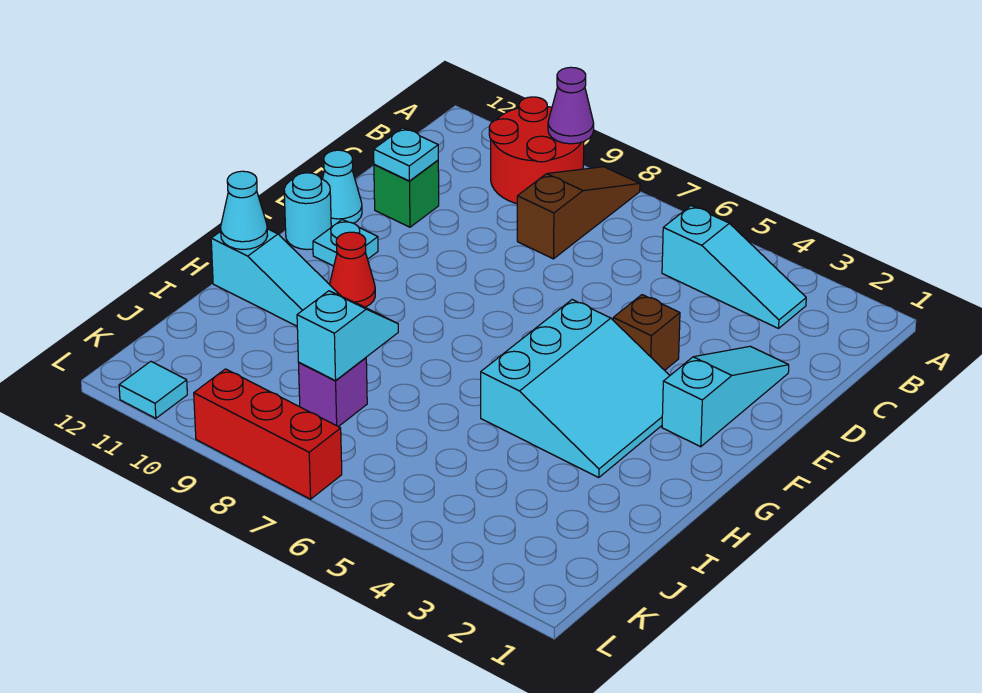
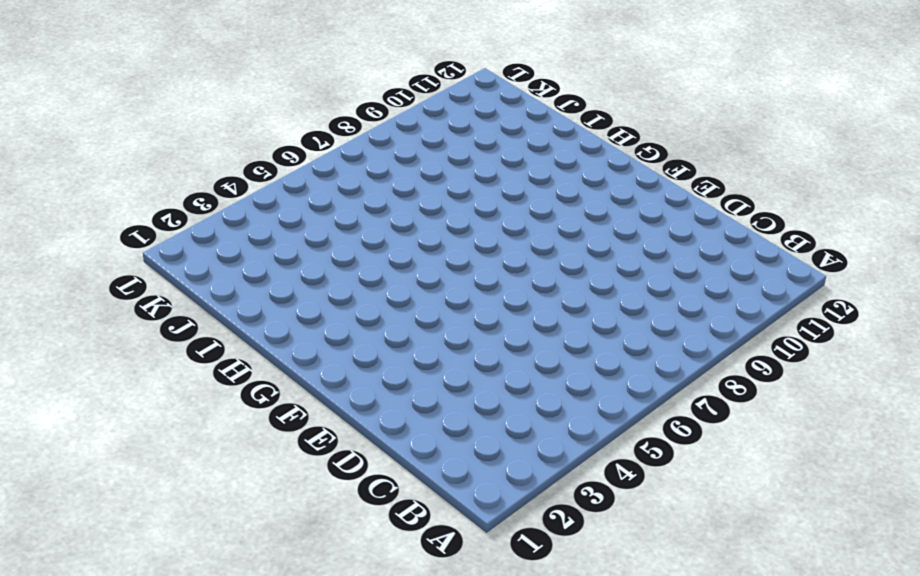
none -> brown slope A8:C8 level 1 top C
none -> red round brick A9:B10 level 1
none -> cyan slope B3:B5 level 1 top 5

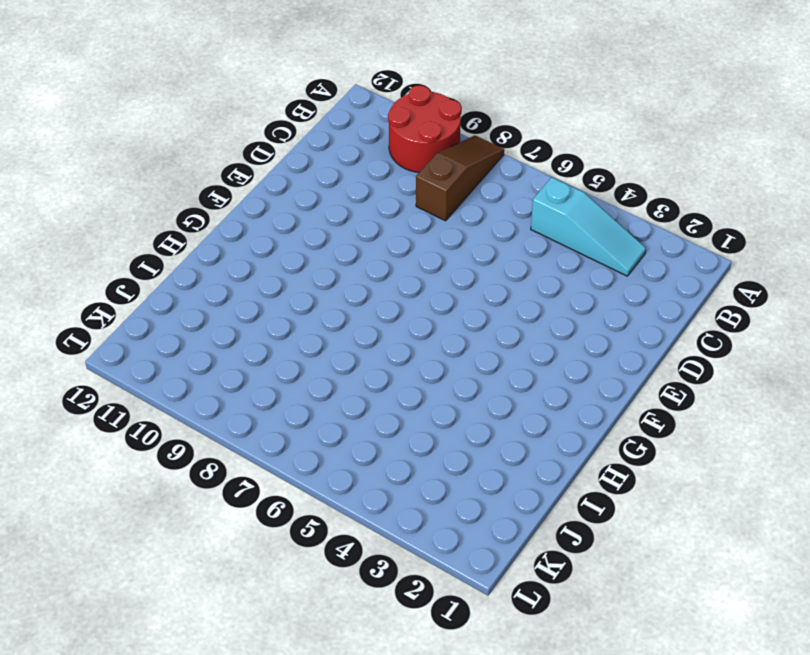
none -> cyan slope D2:F2 level 1 top F
none -> green brick D11 level 1
none -> brown brick E4 level 1

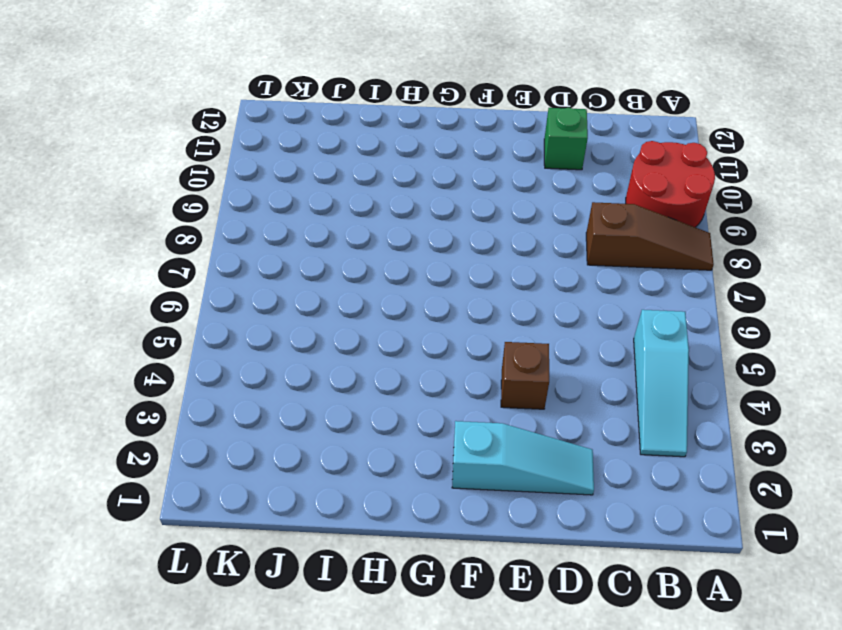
none -> cyan cone E12 level 1
none -> cyan slope F3:H5 level 1 top 5
none -> cyan plate F11 level 1

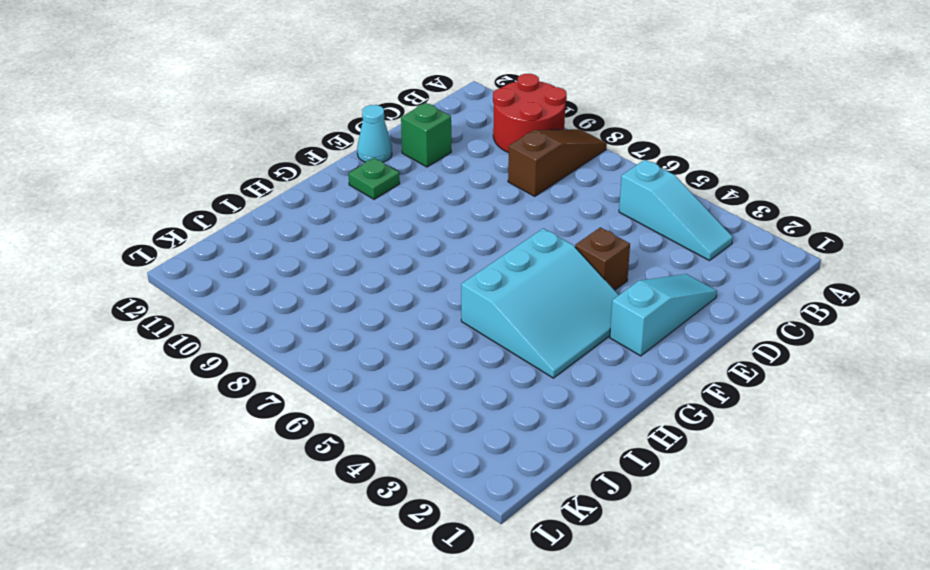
green plate F11 level 1 -> cyan plate F11 level 1
none -> cyan round brick F12 level 1
none -> red cone G10 level 1
none -> cyan slope H10:H12 level 1 top 12

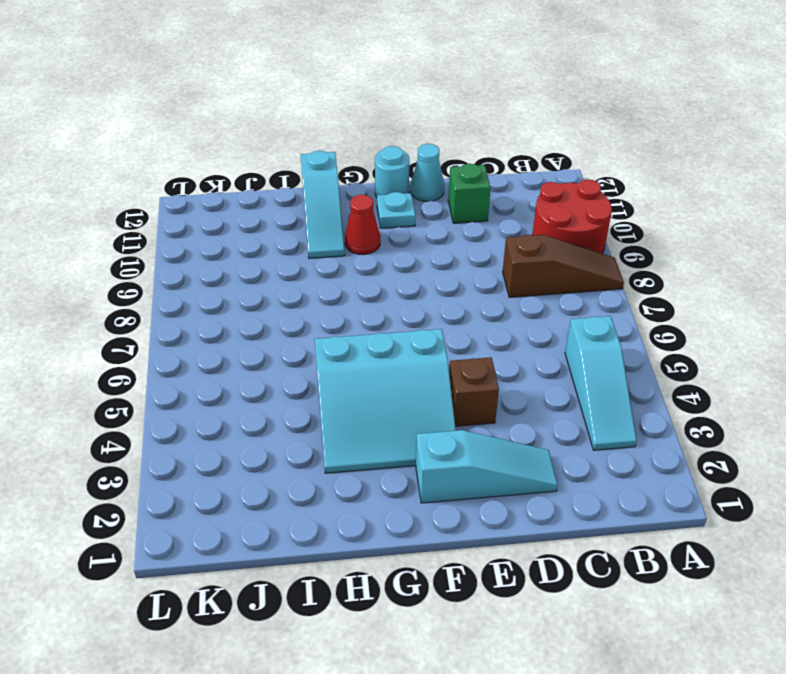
none -> purple brick J8 level 1
none -> red brick L7:L9 level 1
none -> cyan tile L11 level 1

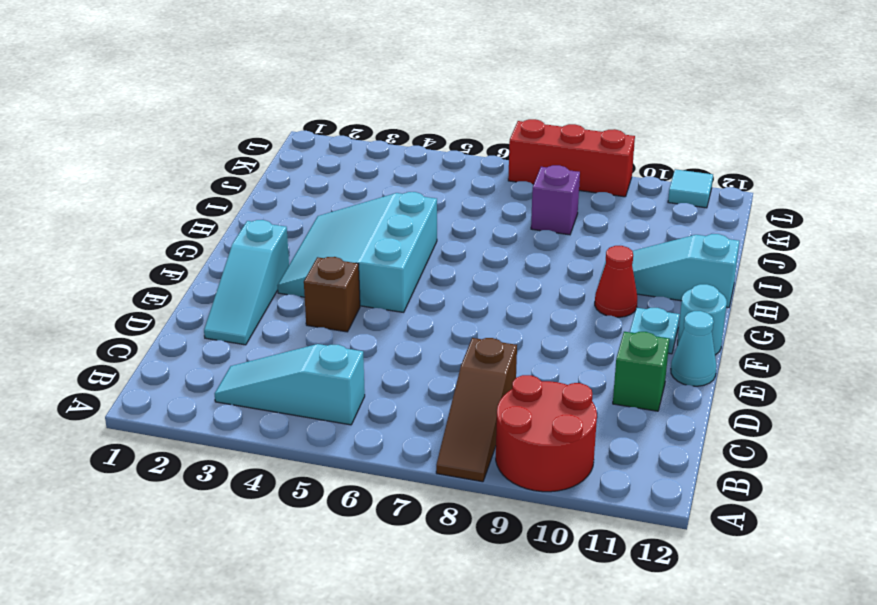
none -> purple cone A9 level 2
none -> cyan plate D11 level 2
none -> cyan cone H12 level 2

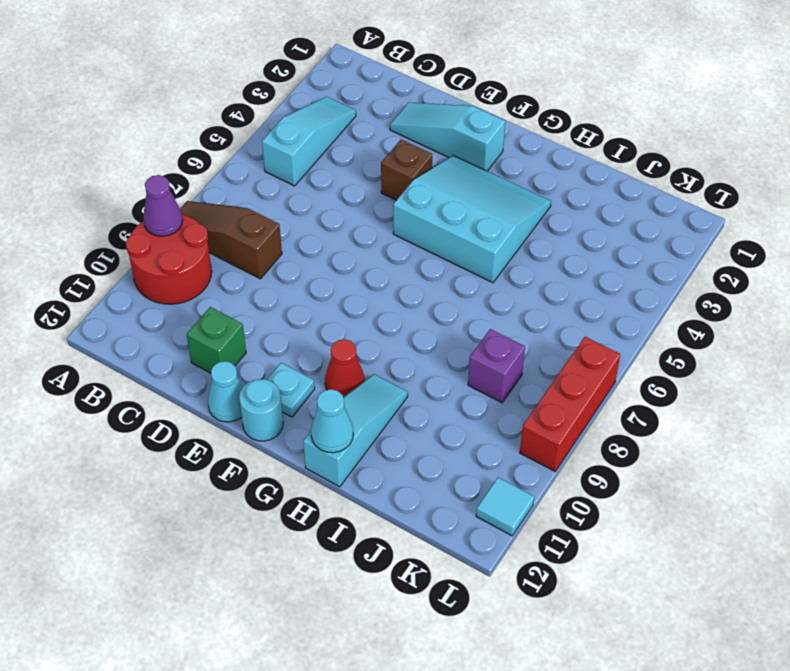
none -> cyan plate D11 level 2
none -> cyan slope I8:J8 level 2 top J

